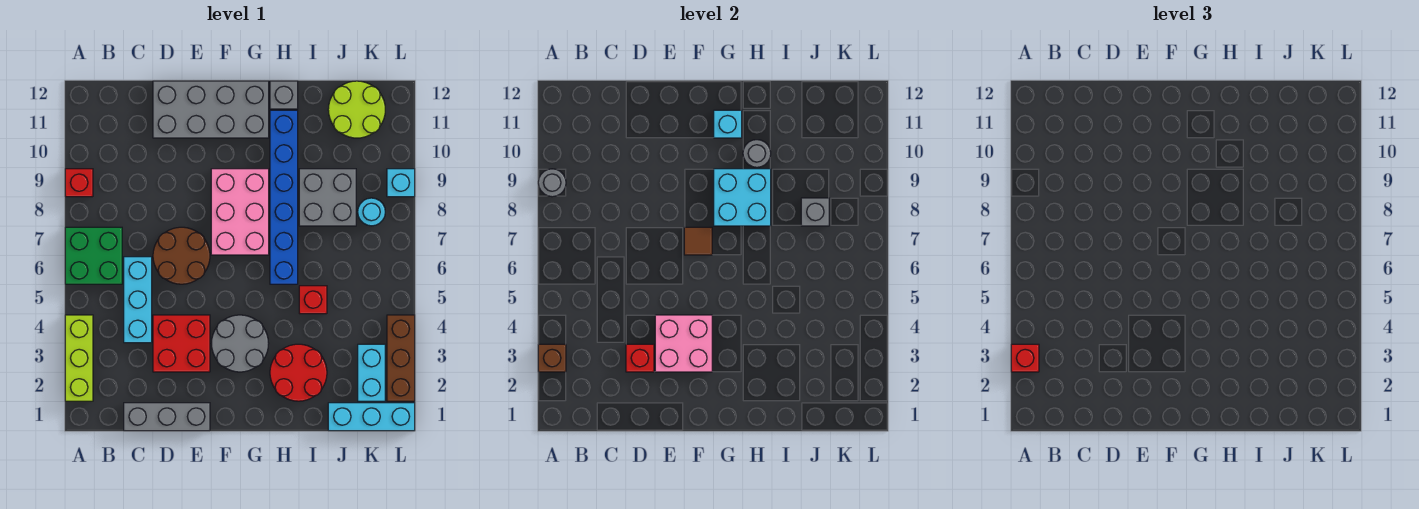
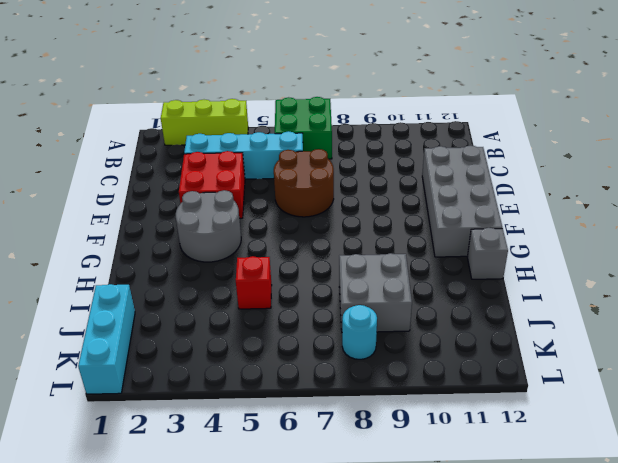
cyan brick C3:C6 level 1 -> cyan brick C4:C6 level 1
none -> red brick A9 level 1
none -> grey brick C1:E1 level 1
none -> pink brick F7:G9 level 1
none -> red round brick H2:I3 level 1

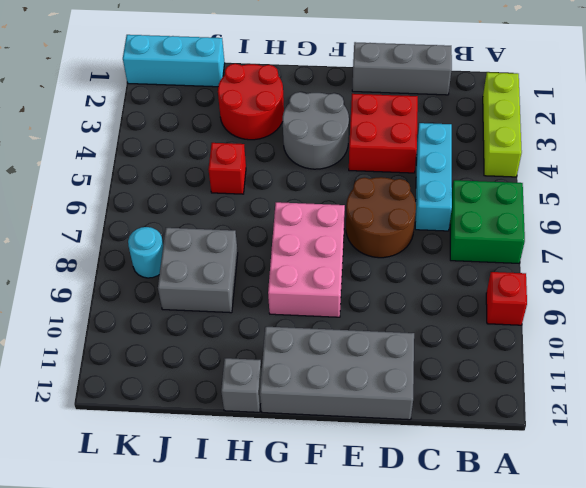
none -> blue brick H6:H11 level 1
none -> lime round brick J11:K12 level 1
none -> cyan brick K2:K3 level 1
none -> brown brick L2:L4 level 1

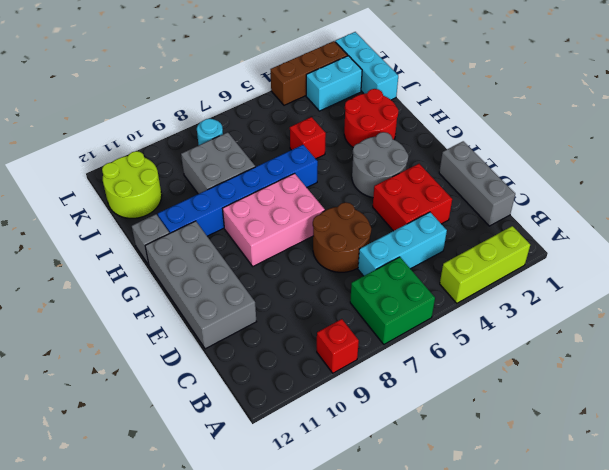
none -> cyan brick L9 level 1
none -> brown brick A3 level 2
none -> grey round brick A9 level 2
none -> red brick D3 level 2

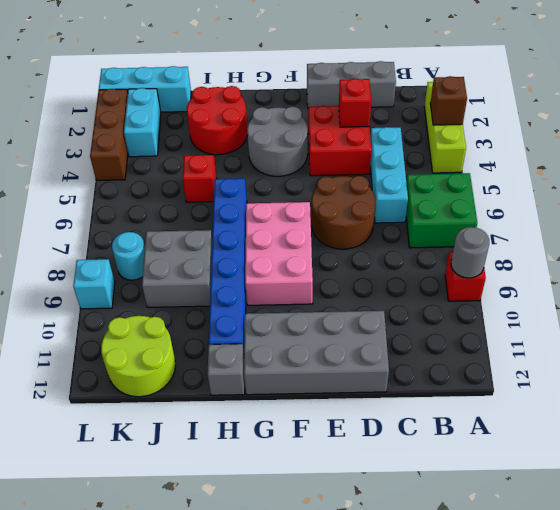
none -> pink brick E3:F4 level 2
none -> brown tile F7 level 2
none -> cyan brick G8:H9 level 2
none -> cyan brick G11 level 2

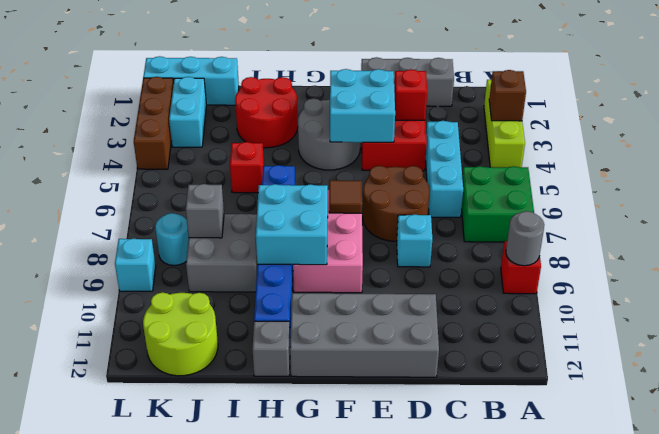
cyan brick D8 level 1 -> cyan brick G11 level 2
cyan brick E3:F4 level 2 -> pink brick E3:F4 level 2
none -> grey round brick H10 level 2
none -> red brick A3 level 3

